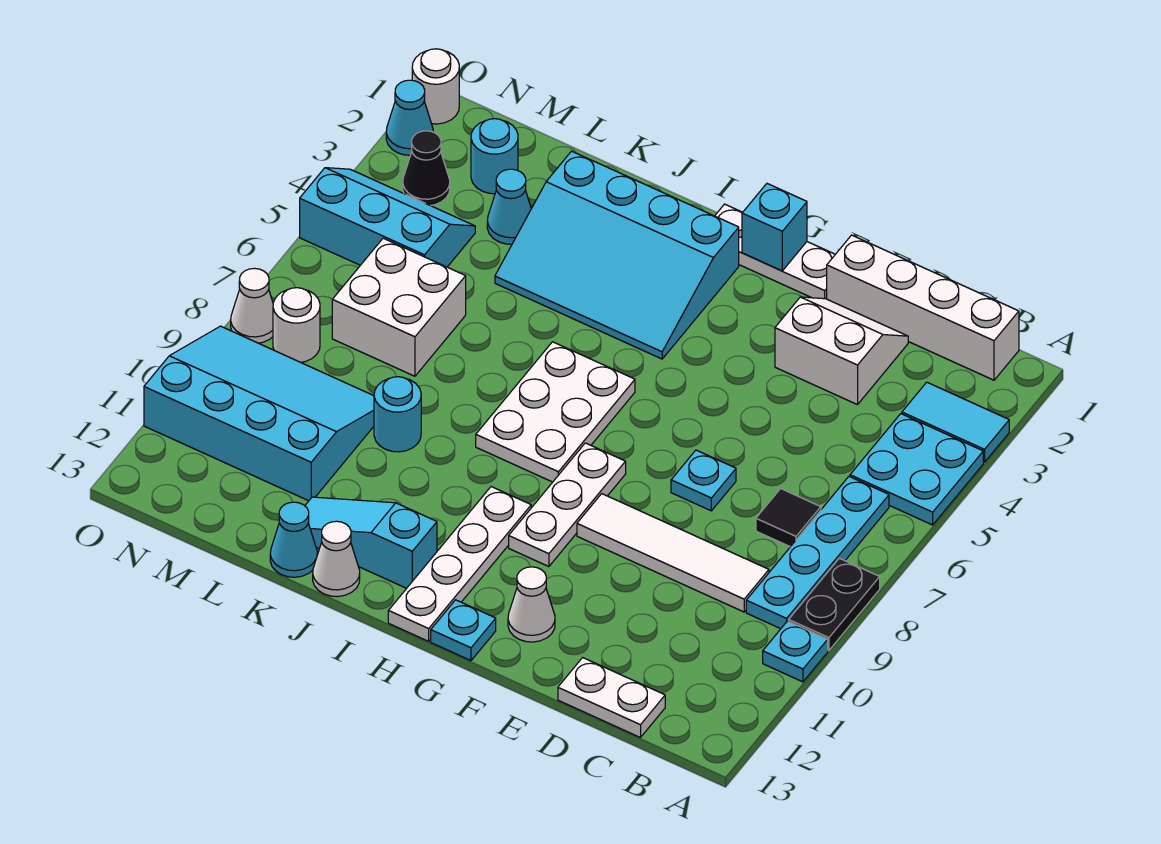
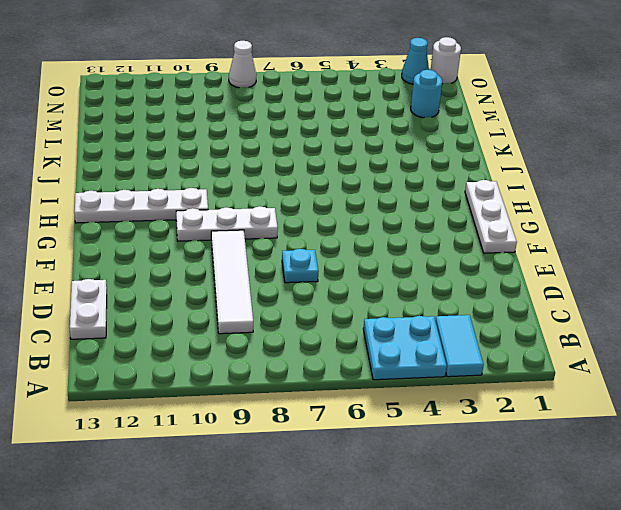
none -> black plate A8:A9 level 1
none -> cyan plate A10 level 1
none -> white brick B1:E1 level 1
none -> cyan plate B6:B9 level 1

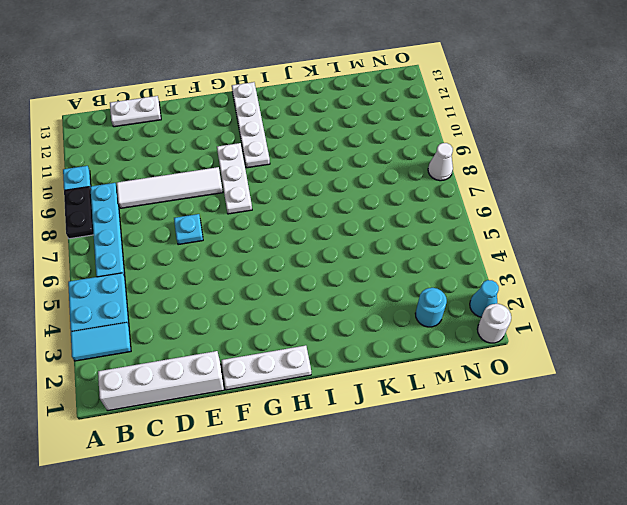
none -> black tile C7 level 1
none -> white slope D2:E3 level 1 top 3
none -> white cone F12 level 1
none -> cyan plate G13 level 1

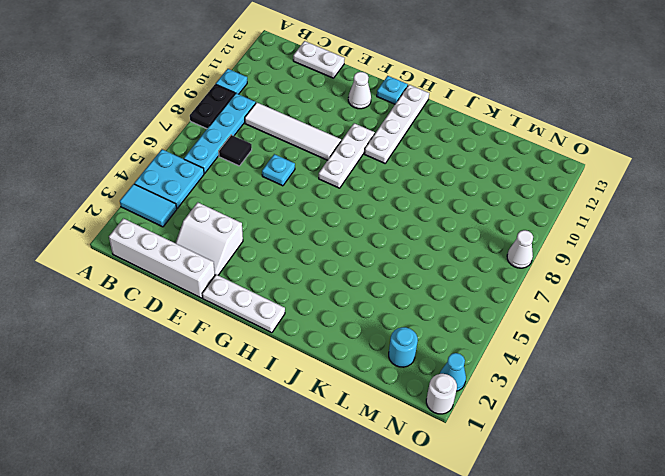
none -> cyan slope H2:K4 level 1 top 2
none -> white plate H6:I8 level 1
none -> cyan slope I12:K12 level 1 top I
none -> white cone J13 level 1

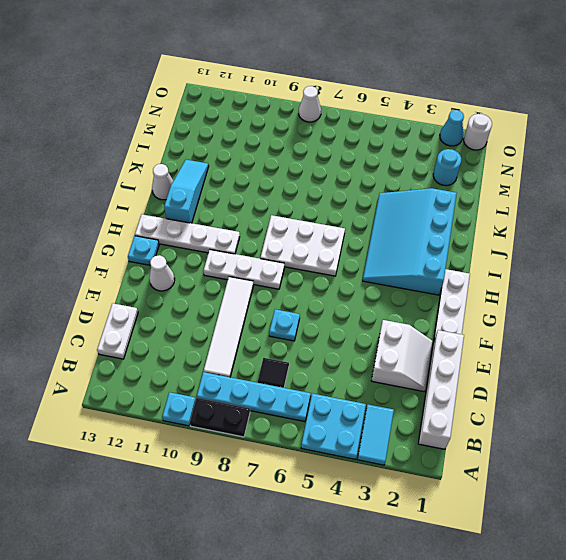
none -> cyan round brick K9 level 1
none -> cyan cone K13 level 1
none -> cyan cone L3 level 1
none -> white brick L6:M7 level 1

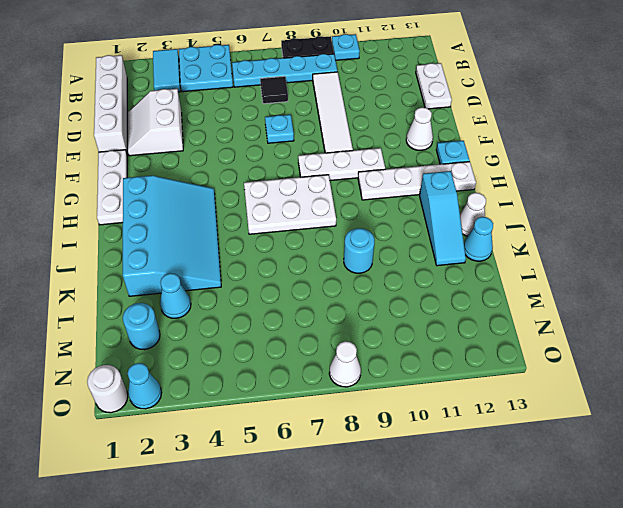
none -> white brick L6:M7 level 1
none -> cyan slope L9:O11 level 1 top 11
none -> cyan slope M4:O5 level 1 top 5
none -> black cone N3 level 1

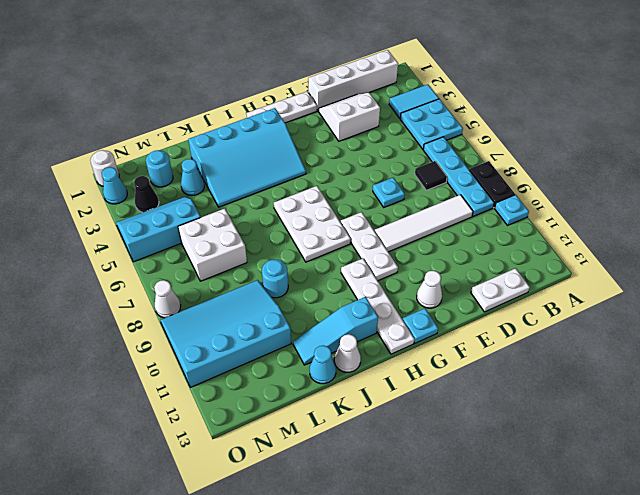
none -> white round brick N8 level 1
none -> cyan brick G1 level 2

